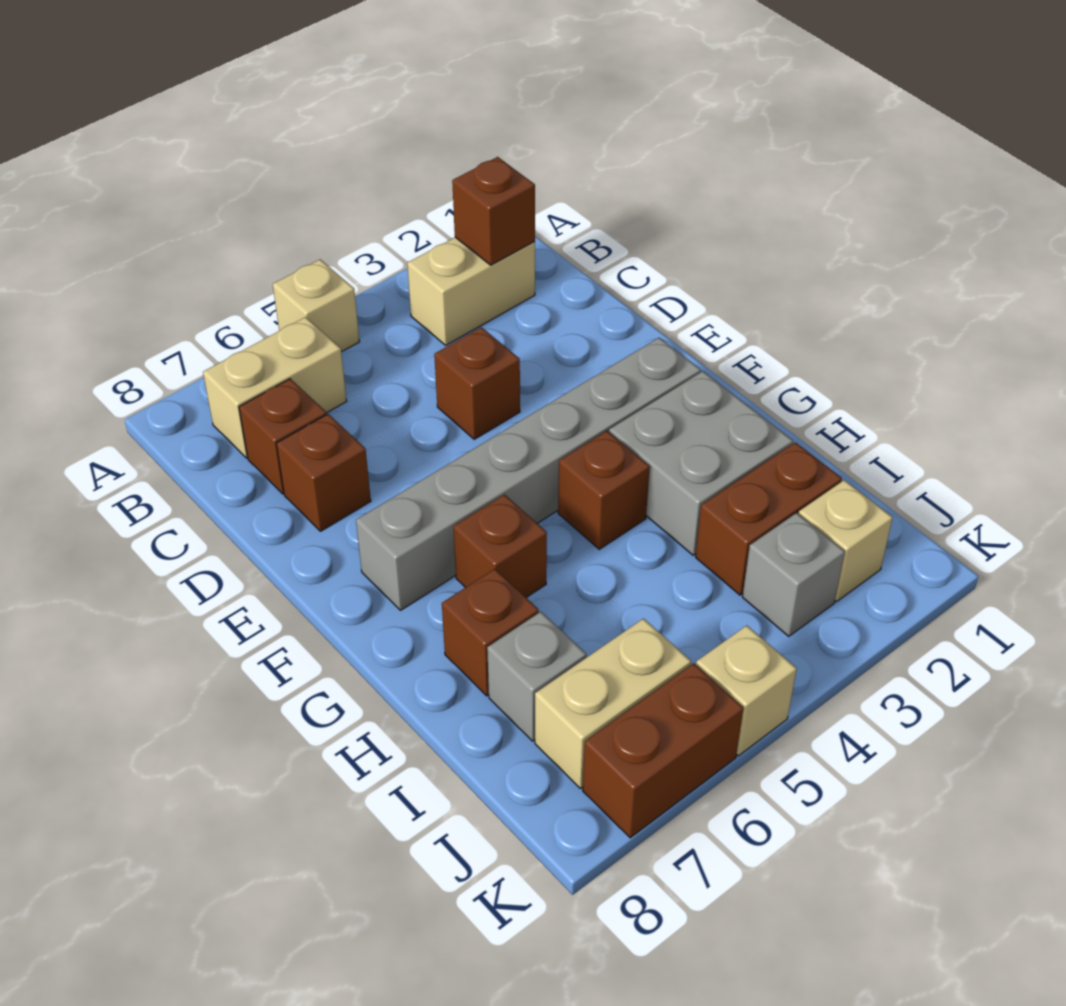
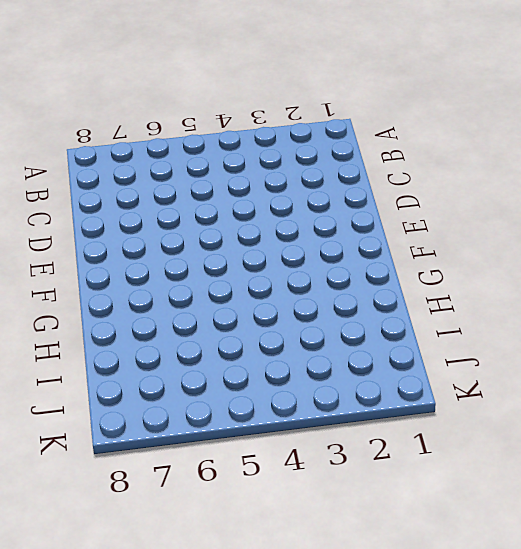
none -> tan brick A5 level 1
none -> tan brick B2:B3 level 1
none -> tan brick B6:B7 level 1

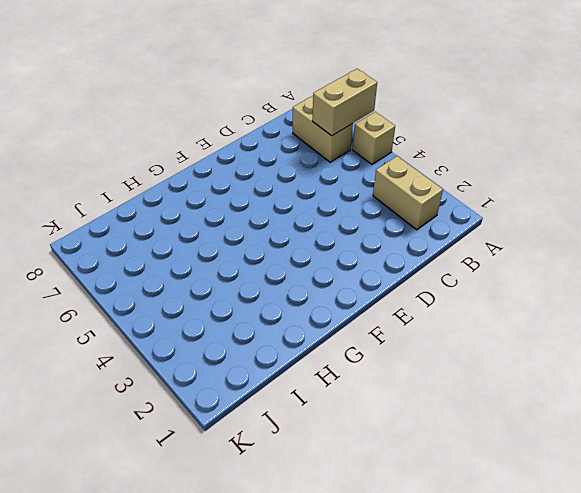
tan brick A6:B6 level 2 -> tan brick J6:J7 level 1
none -> brown brick C7 level 1
none -> brown brick D4 level 1
none -> brown brick D7 level 1

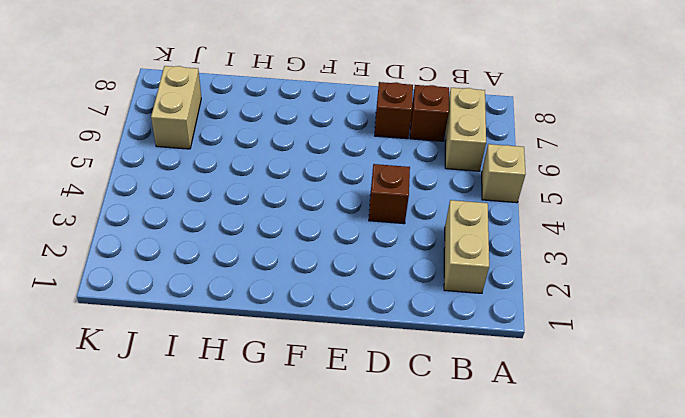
none -> grey brick F2:F7 level 1
none -> grey brick G2:H3 level 1
none -> brown brick G4 level 1

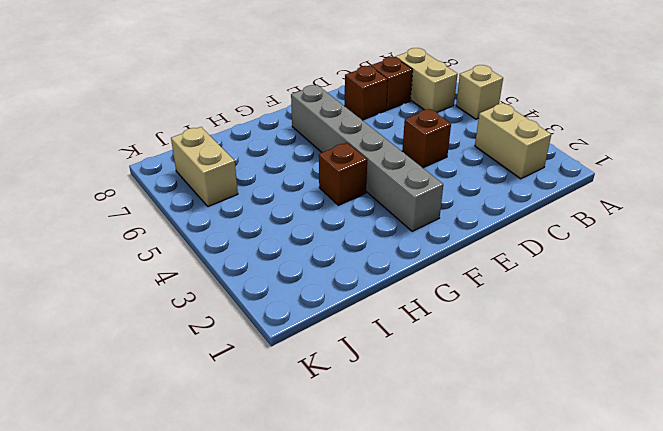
none -> grey brick G2:H3 level 1
none -> brown brick G6 level 1
none -> brown brick H7 level 1

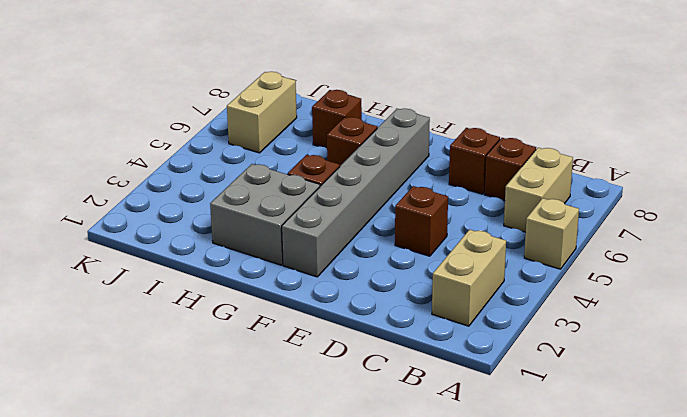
none -> brown brick I2:I3 level 1
none -> grey brick I7 level 1
none -> tan brick J2 level 1

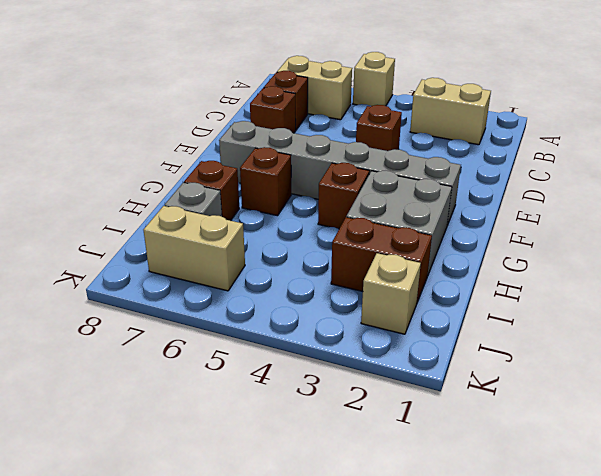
none -> grey brick J3 level 1
none -> tan brick K5 level 1
none -> brown brick K6:K7 level 1

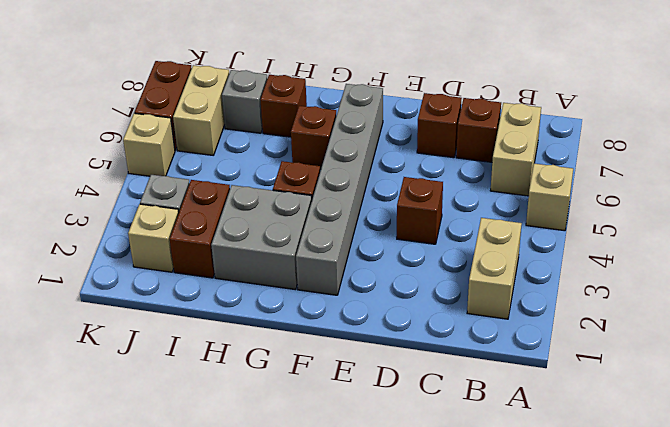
none -> brown brick B2 level 2

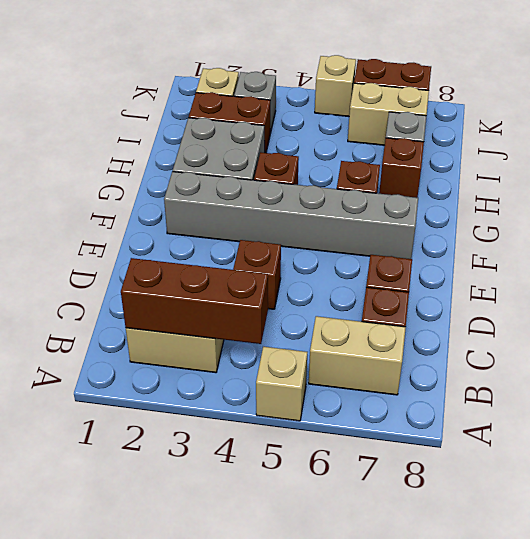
brown brick B2:B4 level 2 -> brown brick B2 level 2

